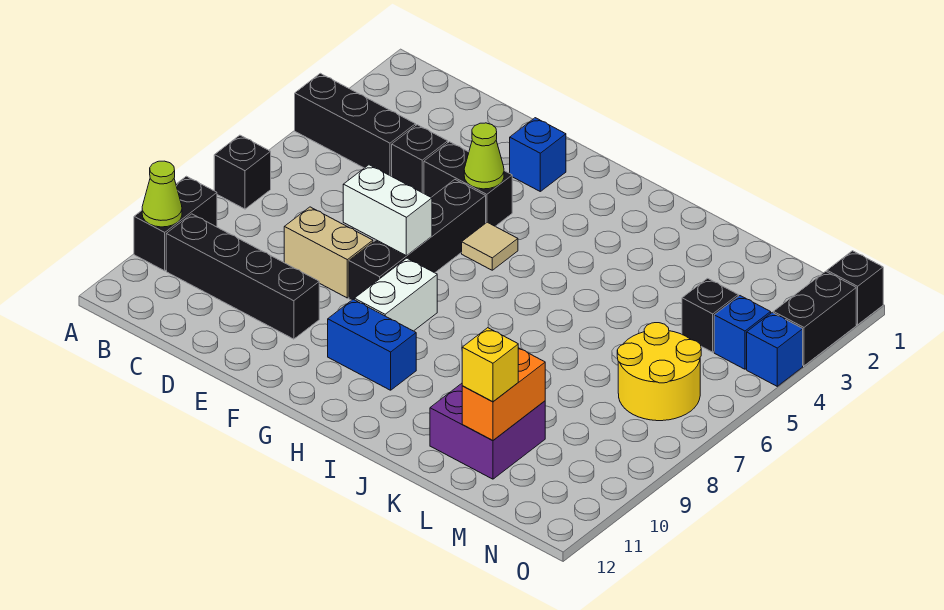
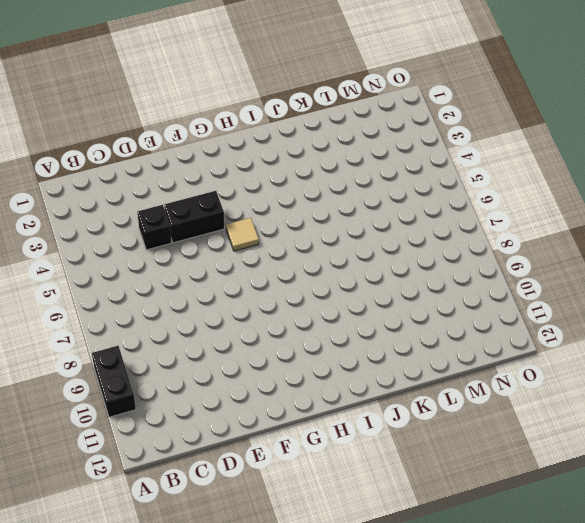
none -> black brick A4:C4 level 1
none -> black brick A7 level 1
none -> black brick B10:E10 level 1

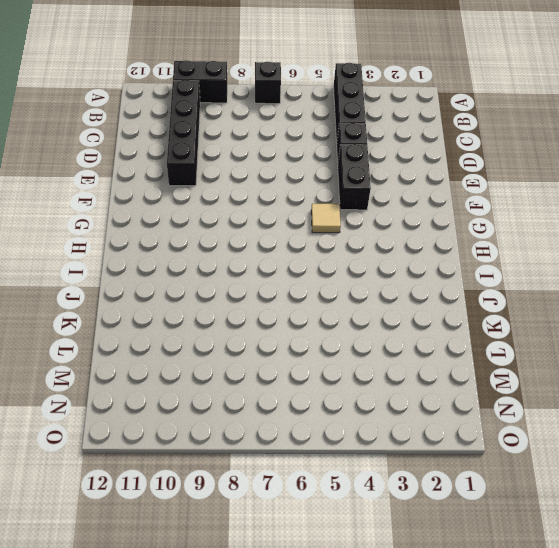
none -> tan brick D8:E8 level 1
none -> blue brick F2 level 1
none -> black brick F5:F8 level 1

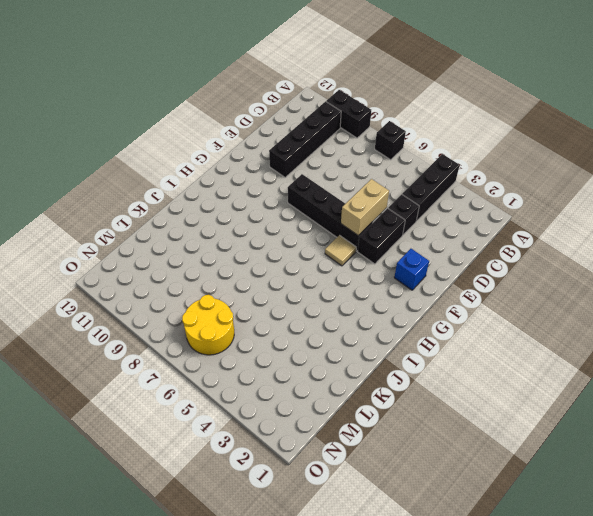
tan brick E5:F5 level 2 -> tan brick D8:E8 level 1
none -> white brick G8:G9 level 1
none -> blue brick G10:H10 level 1
none -> purple brick K10:L11 level 1

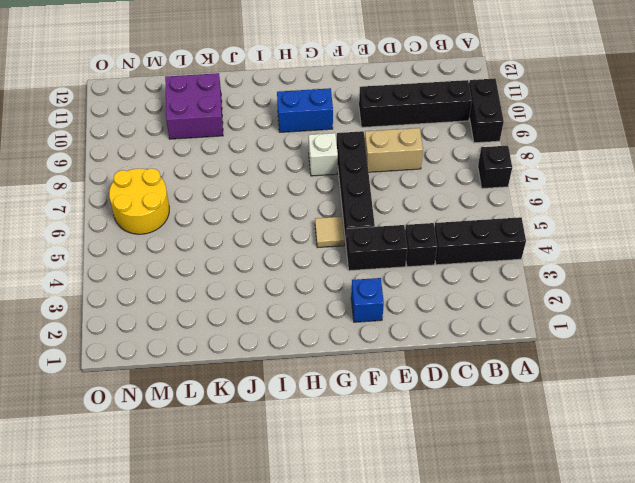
white brick G8 level 1 -> white brick G8:G9 level 1
none -> black brick M4 level 1
none -> blue brick N4 level 1
none -> black brick O1 level 1

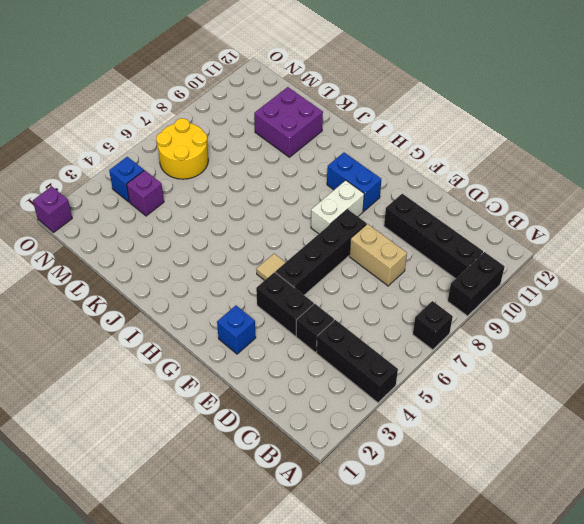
purple brick M4 level 1 -> black brick M4 level 1
purple brick O1 level 1 -> black brick O1 level 1
none -> black brick O2:O3 level 1
none -> blue brick O4 level 1
none -> lime cone A10 level 2

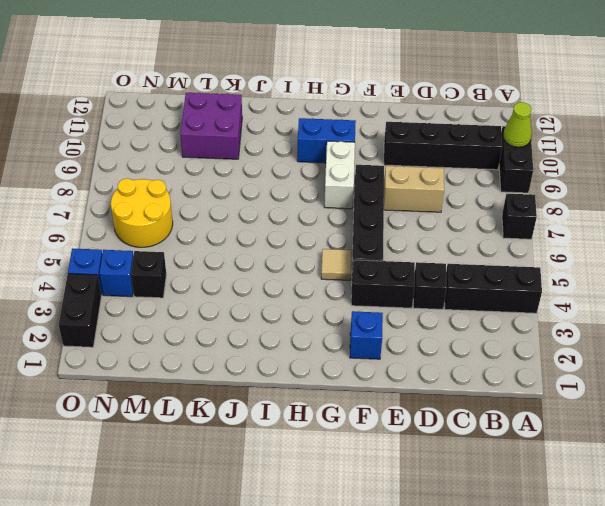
none -> black brick O1 level 1
none -> white brick E7:F7 level 2
none -> lime cone F4 level 2

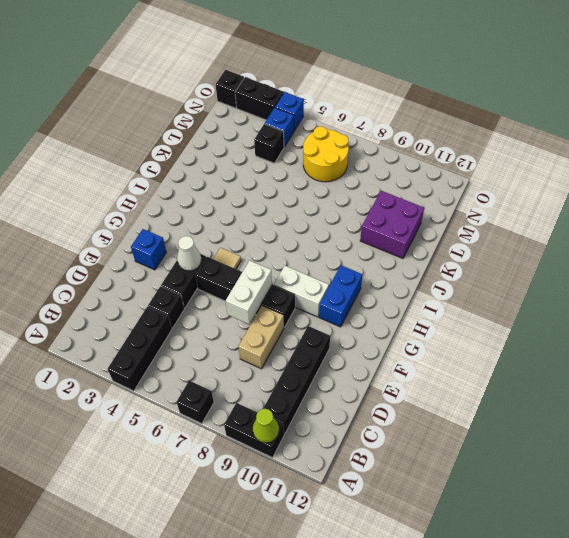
white cone F4 level 2 -> lime cone F4 level 2
none -> orange brick L10:L11 level 2
none -> yellow brick L11 level 3

